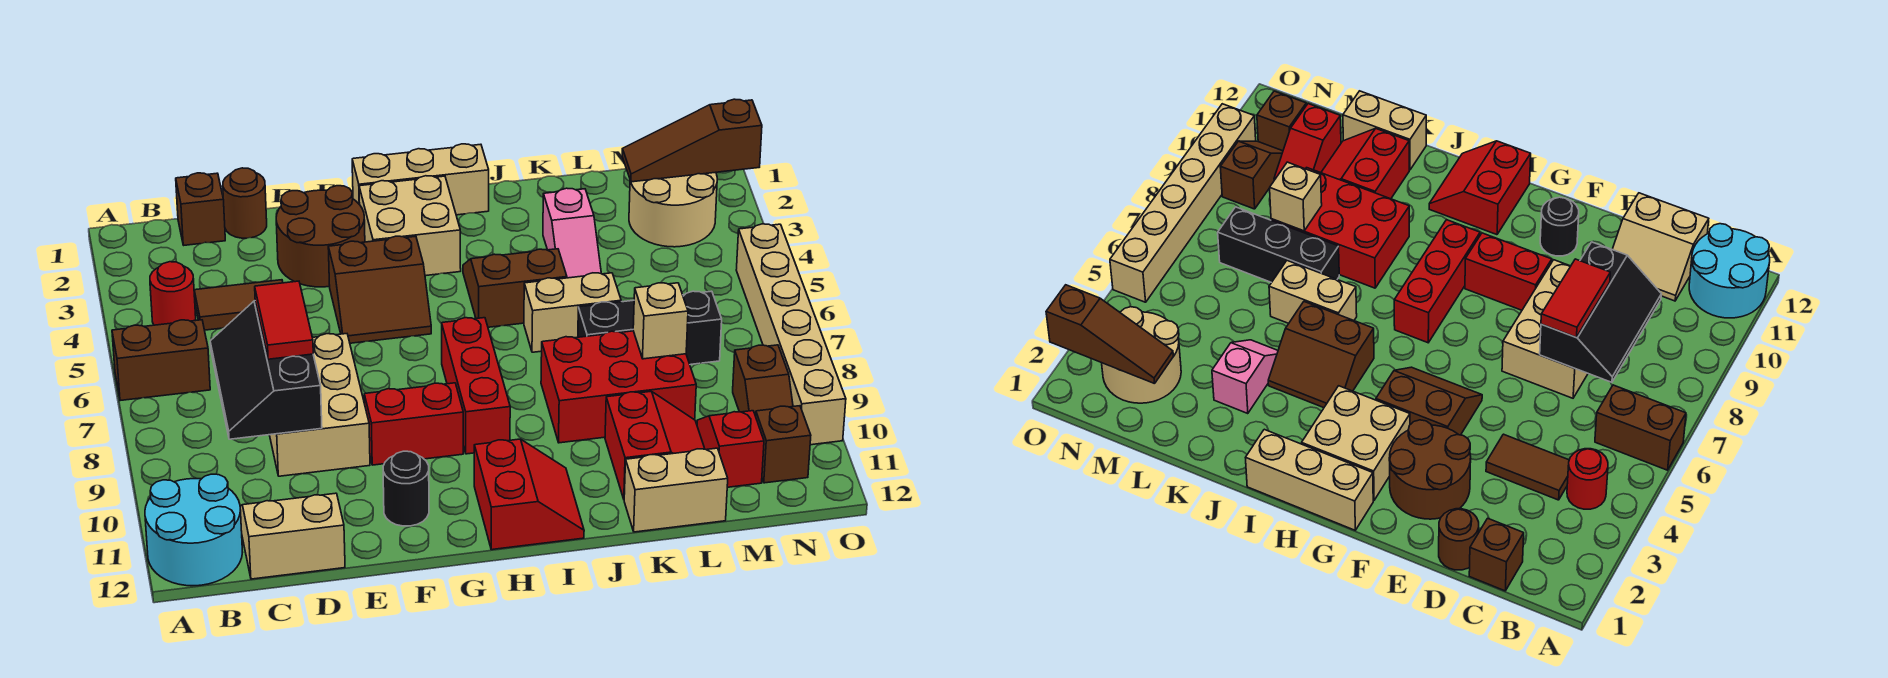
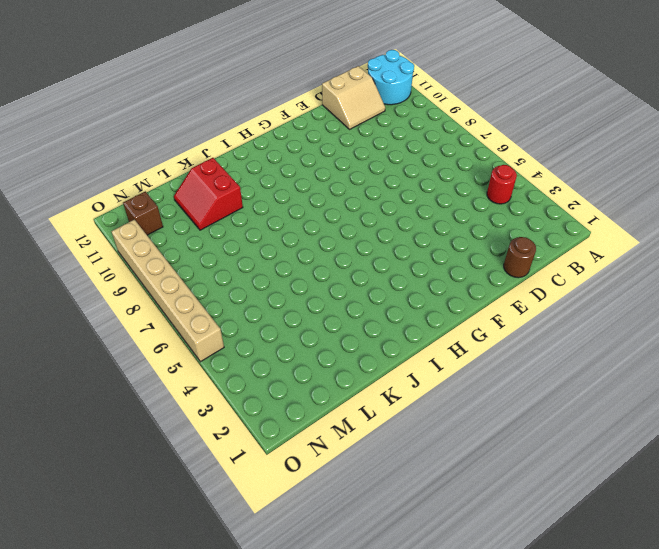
none -> brown brick A6:B6 level 1
none -> brown brick C1 level 1
none -> brown tile C4:D4 level 1
none -> tan brick D7:E9 level 1

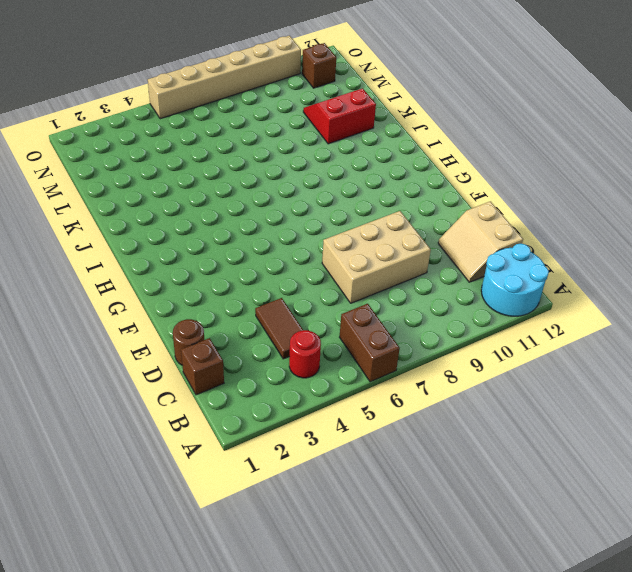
none -> brown round brick E2:F3 level 1
none -> brown slope F4:G5 level 1 top 4
none -> red brick F9:G9 level 1
none -> black round brick F11 level 1

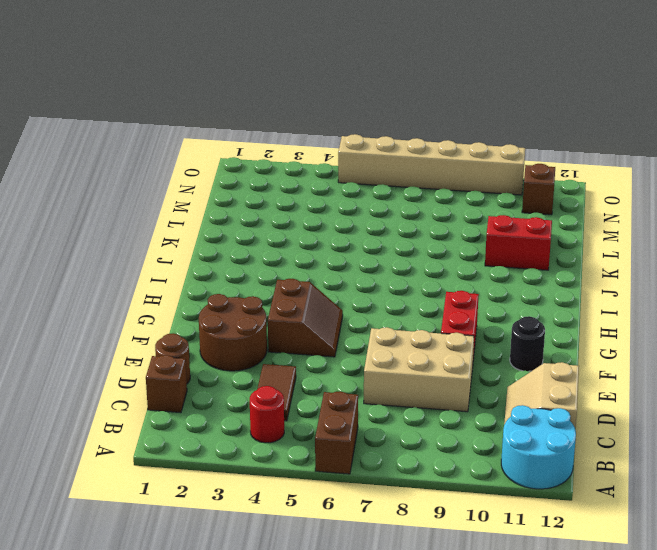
none -> tan brick G1:I1 level 1
none -> tan brick G2:H3 level 1
none -> red brick H7:H9 level 1
none -> red slope H11:I12 level 1 top H

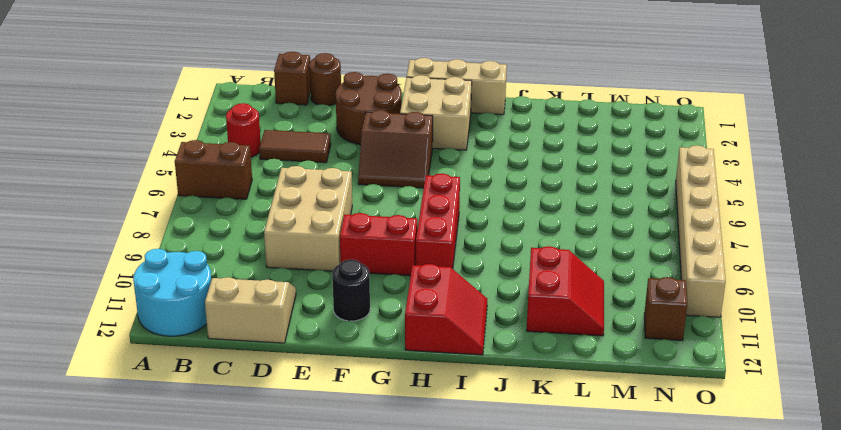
none -> brown slope I4:J5 level 1 top 5
none -> tan brick J6:K6 level 1
none -> red brick J8:L9 level 1
none -> pink slope K3:K4 level 1 top 3

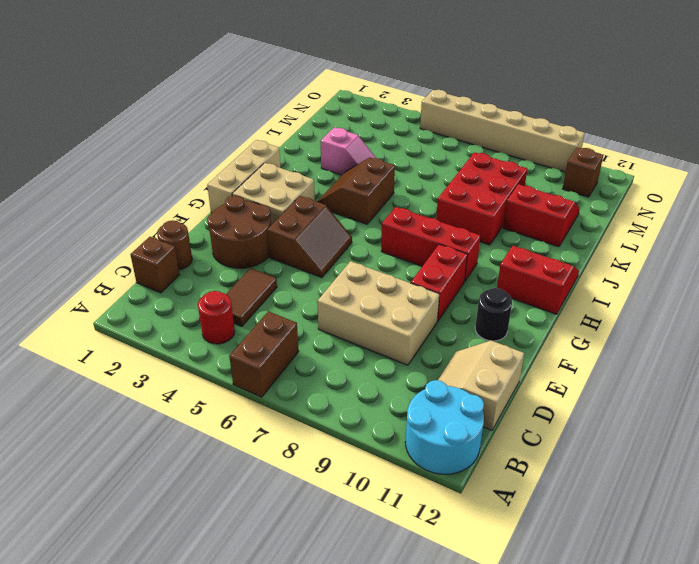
none -> tan brick J6:K6 level 1
none -> black brick K7:M7 level 1
none -> tan brick K12:L12 level 1
none -> tan round brick M2:N3 level 1

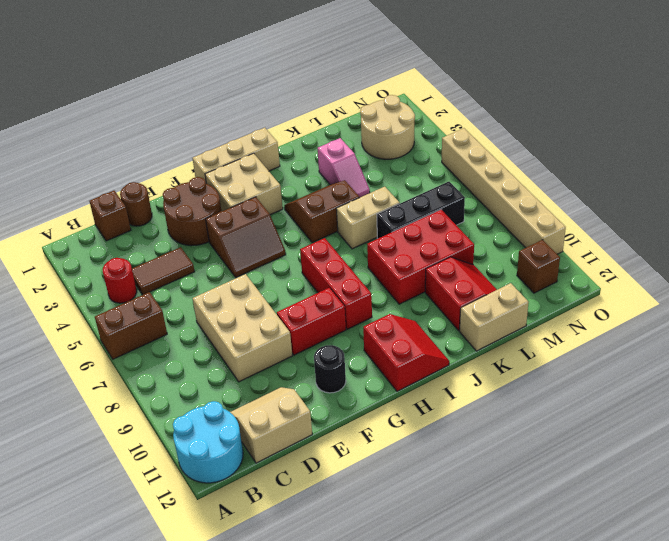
none -> red slope M10:M11 level 1 top 11
none -> brown slope N9:N10 level 1 top 9
none -> black slope C7:D9 level 2 top D
none -> tan brick L8 level 2

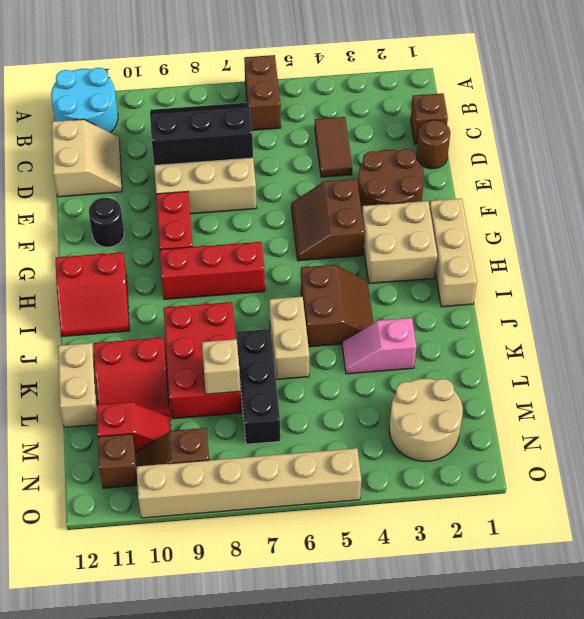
none -> red round brick B4 level 1
none -> brown slope M2:O2 level 2 top O
none -> red tile D7:D8 level 3

